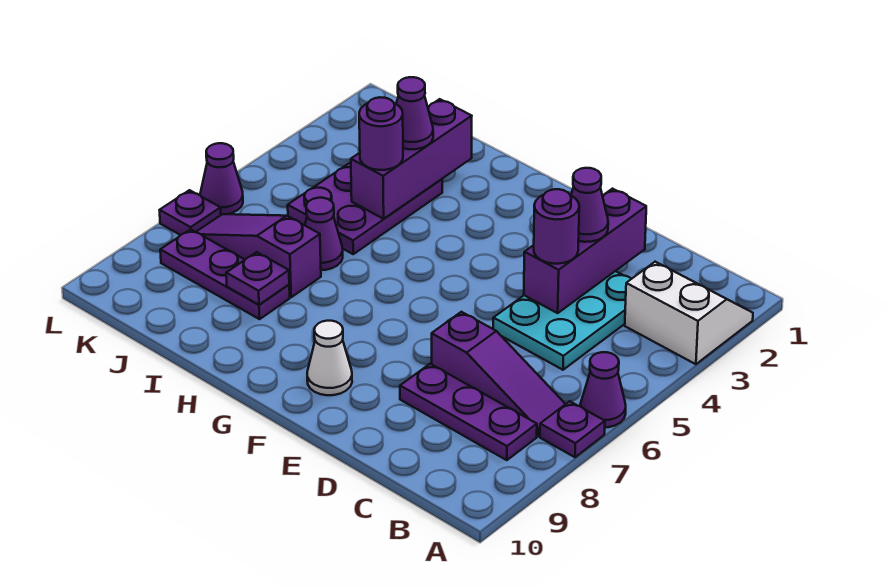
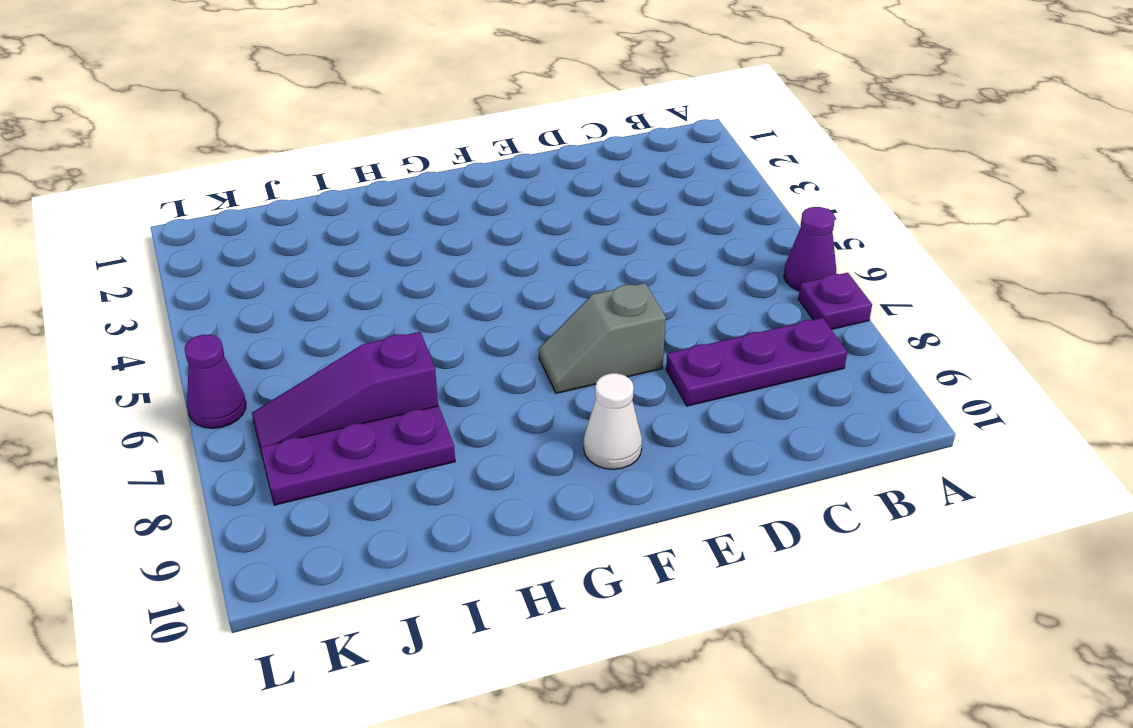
grey slope E7:F7 level 1 top E -> none
none -> white slope A2:B3 level 1 top 3
none -> purple slope B7:D7 level 1 top D
none -> cyan plate C3:D5 level 1

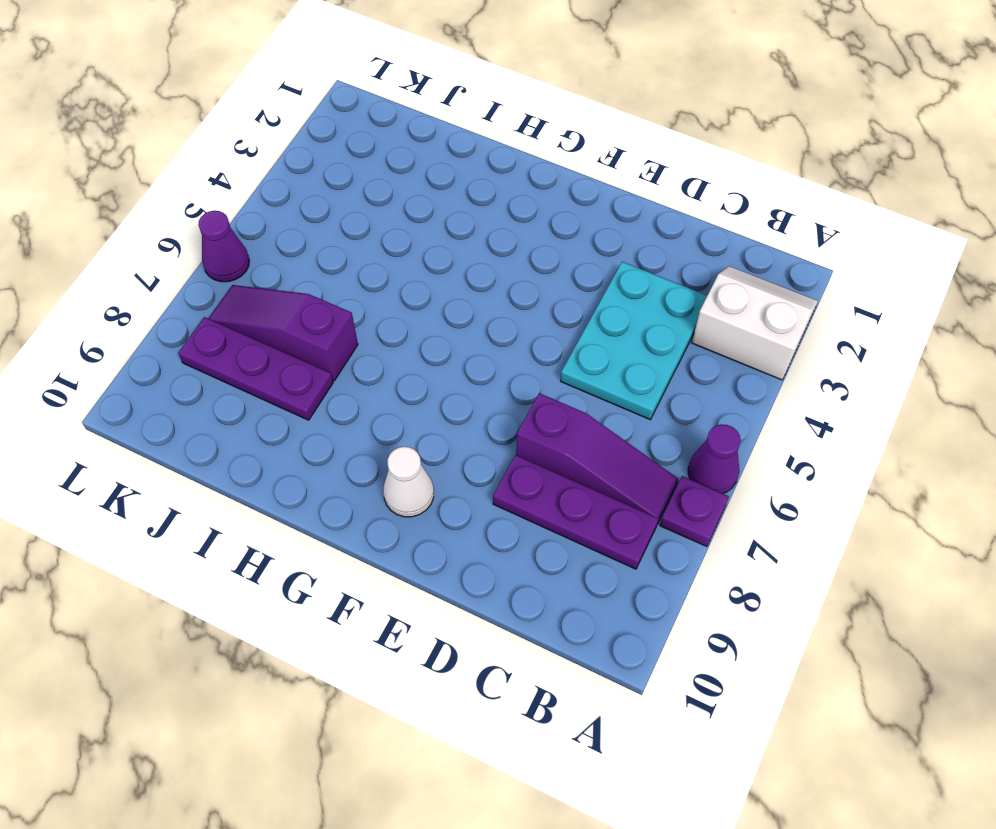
none -> purple plate I3:J5 level 1
none -> purple cone I6 level 1
none -> purple plate L7 level 1

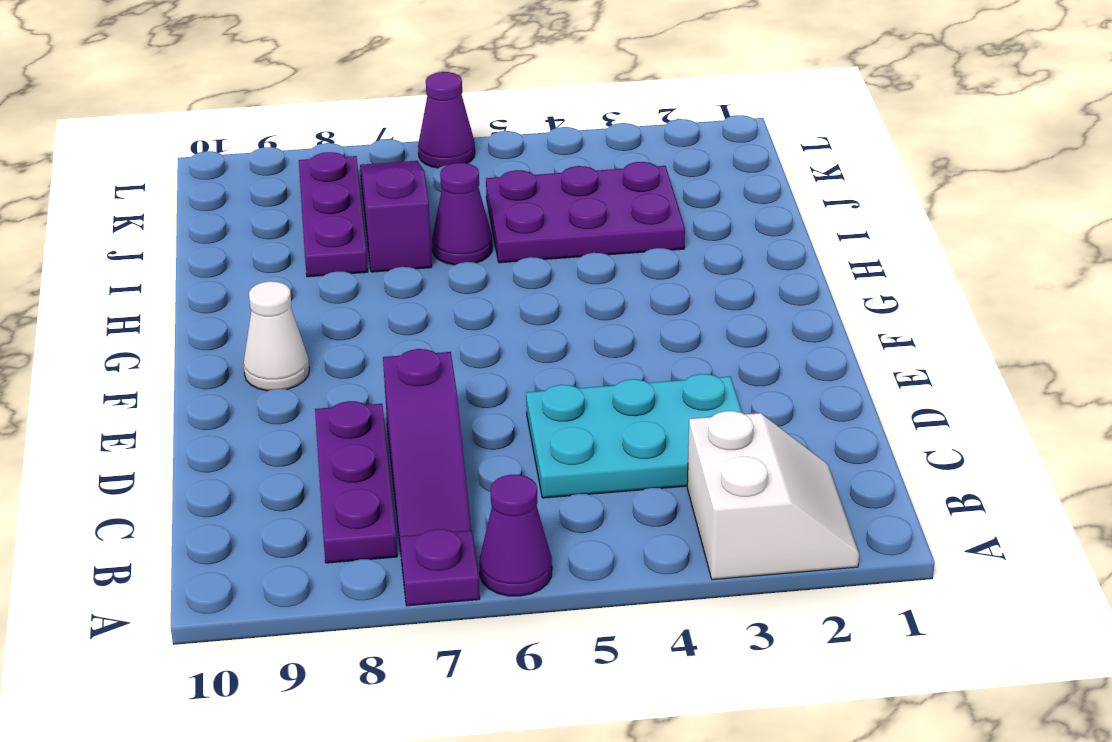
none -> purple plate L7 level 1
none -> purple brick D2:D4 level 2
none -> purple brick I2:I4 level 2

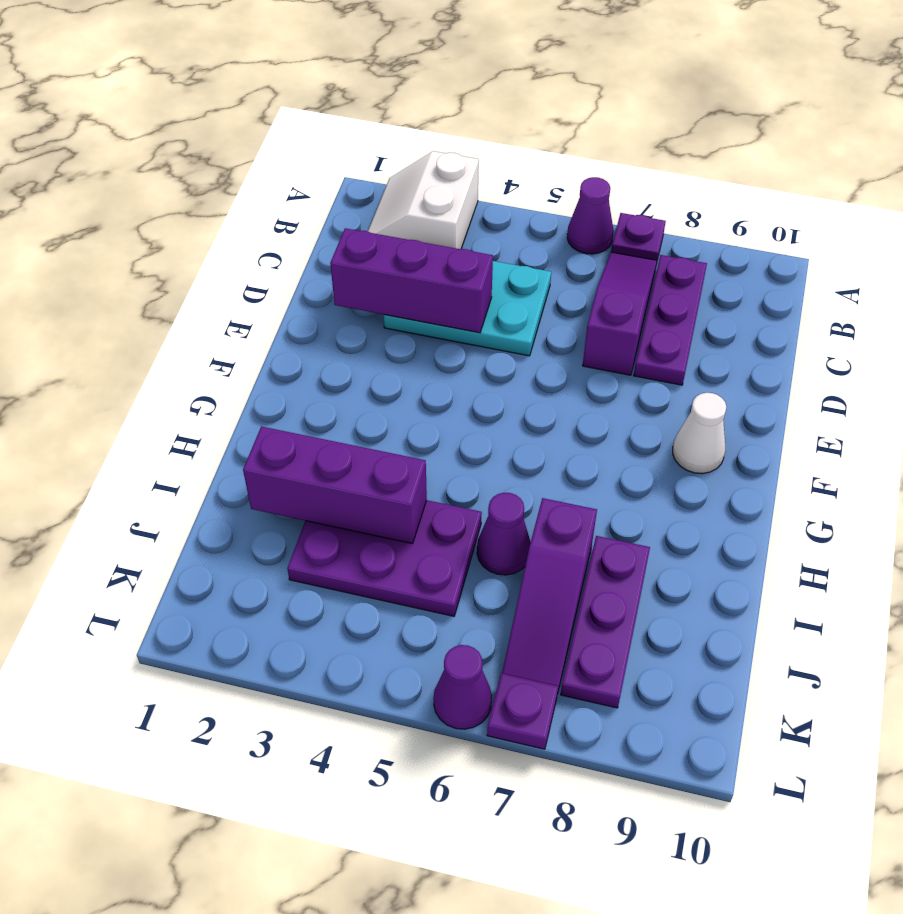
none -> purple plate I8 level 2
none -> purple cone D3 level 3
none -> purple round brick D4 level 3

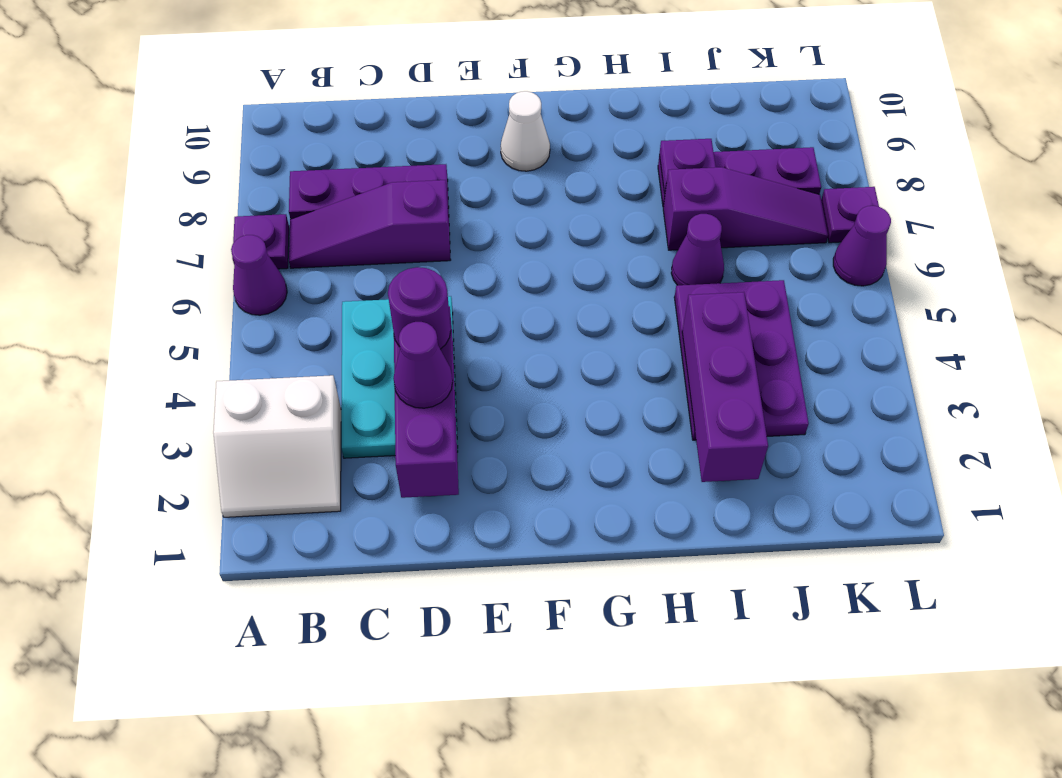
none -> purple cone I3 level 3
none -> purple round brick I4 level 3

